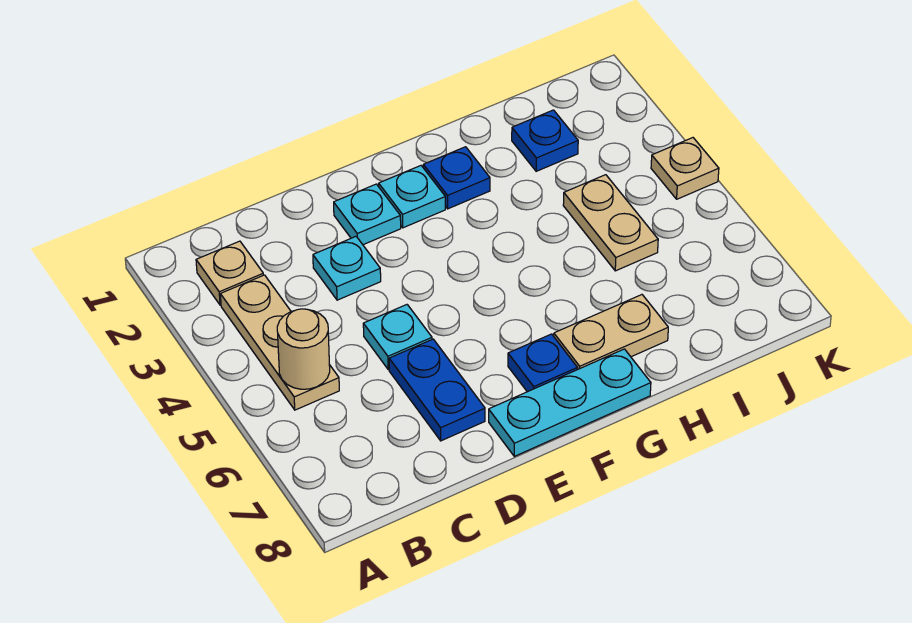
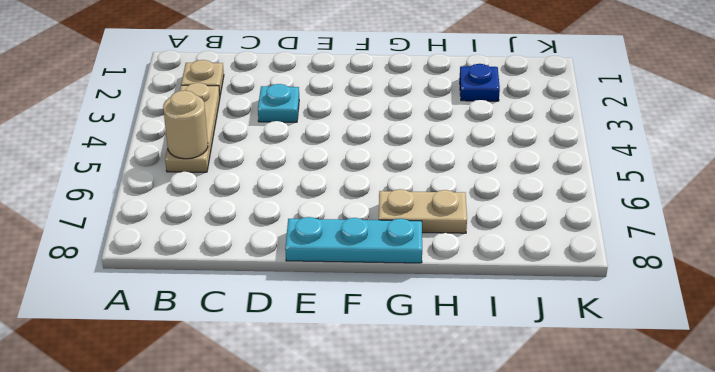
none -> cyan plate D5 level 1
none -> blue plate D6:D7 level 1
none -> cyan plate E2 level 1

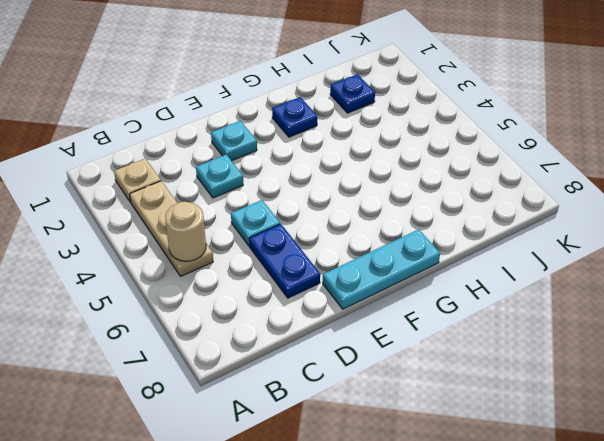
none -> cyan plate F2 level 1
none -> blue plate F7 level 1
none -> tan plate G7:H7 level 1

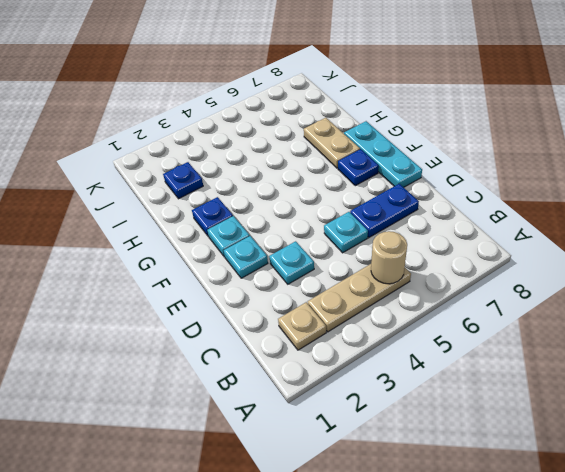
none -> tan plate I4:I5 level 1
none -> tan plate K4 level 1

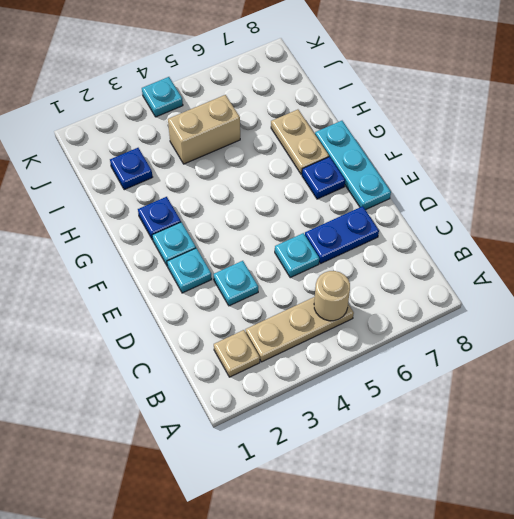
tan brick I4:I5 level 1 -> tan plate I4:I5 level 1
cyan plate K4 level 1 -> tan plate K4 level 1

